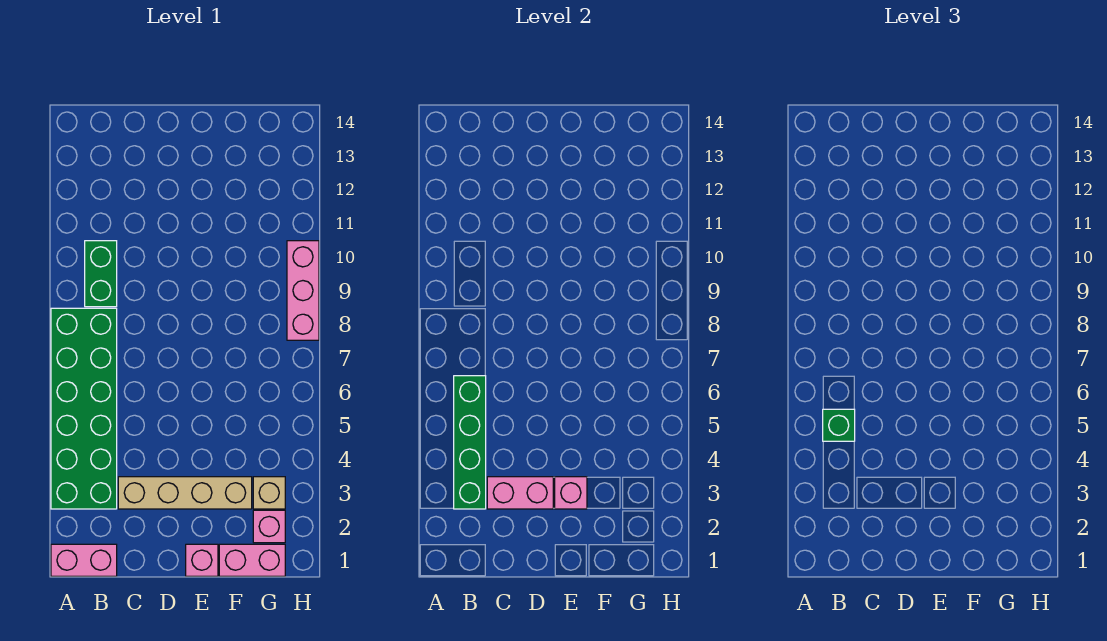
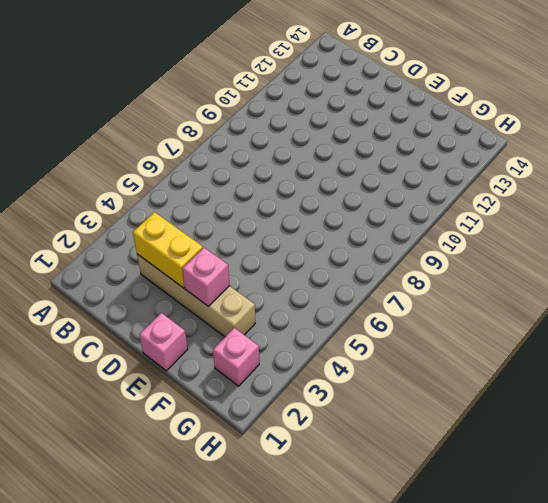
yellow brick C3:D3 level 2 -> pink brick C3:D3 level 2
none -> pink brick A1:B1 level 1
none -> green brick A3:B8 level 1
none -> green brick B9:B10 level 1

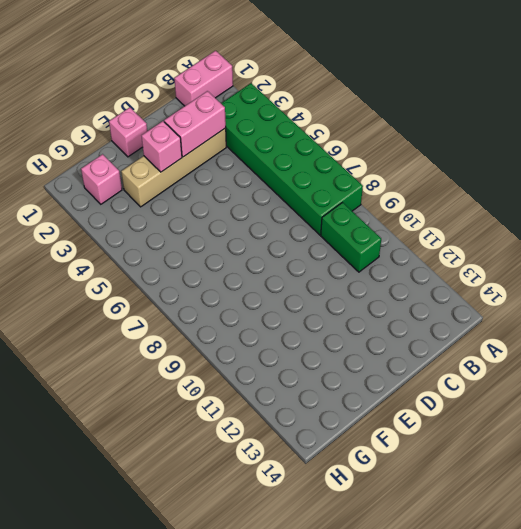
none -> pink brick F1:G1 level 1
none -> tan brick G3 level 1
none -> pink brick H8:H10 level 1

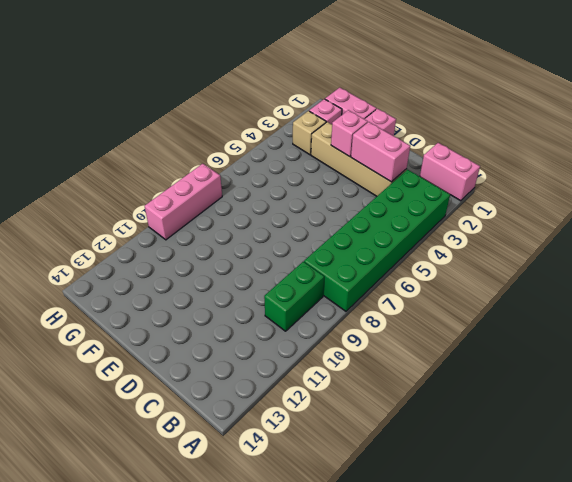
none -> green brick B3:B6 level 2
none -> green brick B5 level 3

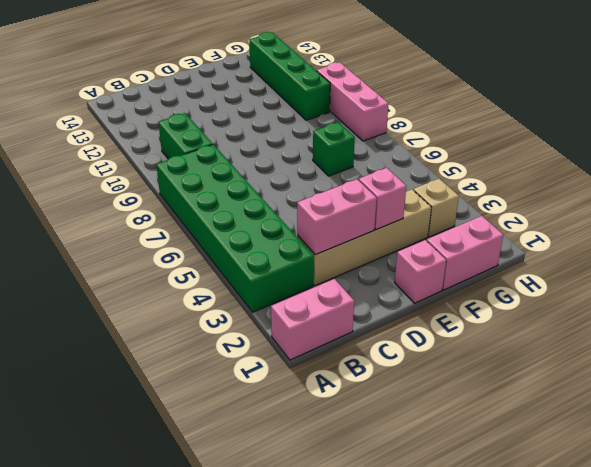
green brick F7 level 1 -> green brick B5 level 3
green brick G10:G13 level 1 -> green brick B3:B6 level 2
none -> pink brick G2 level 1

